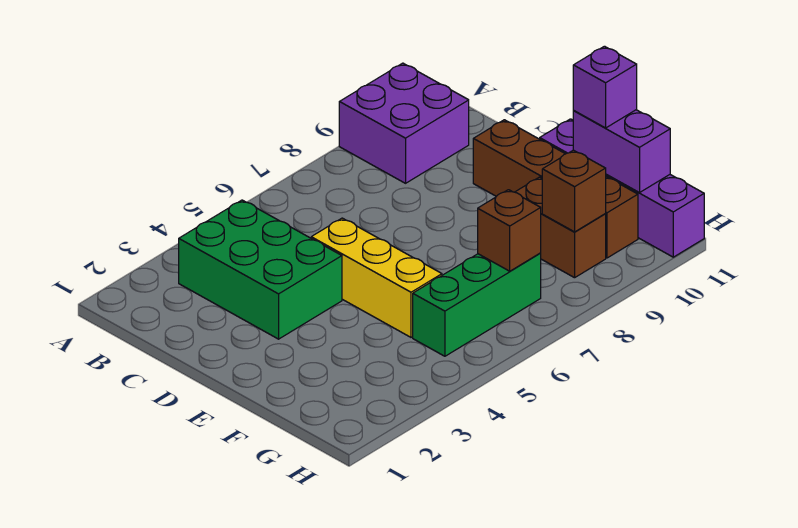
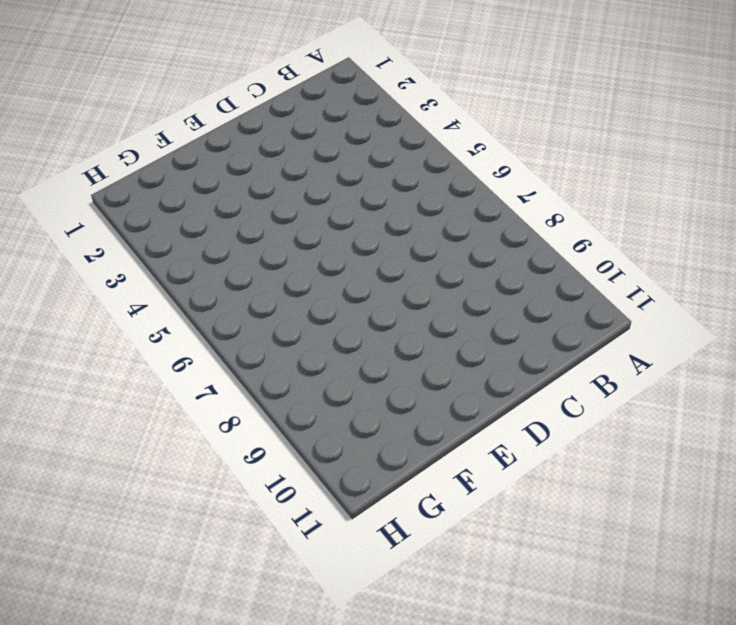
none -> purple brick A9:B10 level 1
none -> green brick B3:D4 level 1

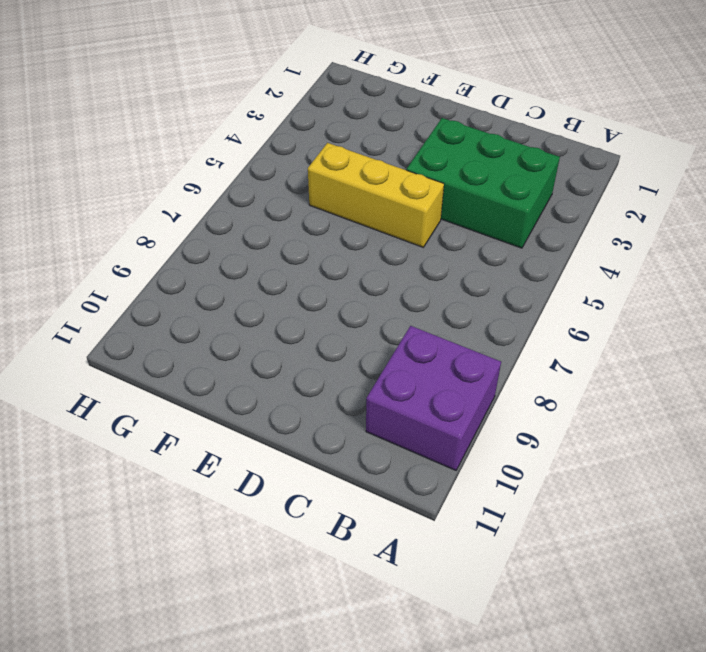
none -> brown brick D10:G10 level 1
none -> purple brick E11:H11 level 1

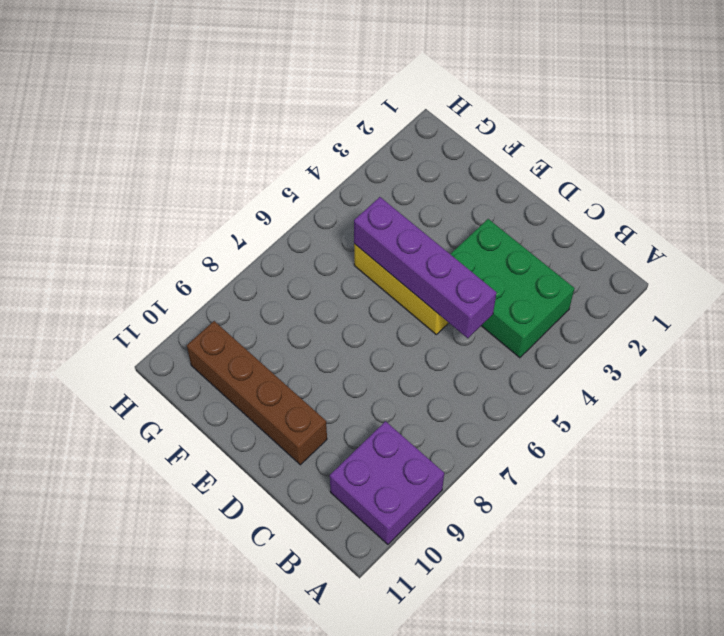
purple brick C5:F5 level 2 -> purple brick E11:H11 level 1
none -> brown brick F9:G9 level 1
none -> green brick G5:G7 level 1

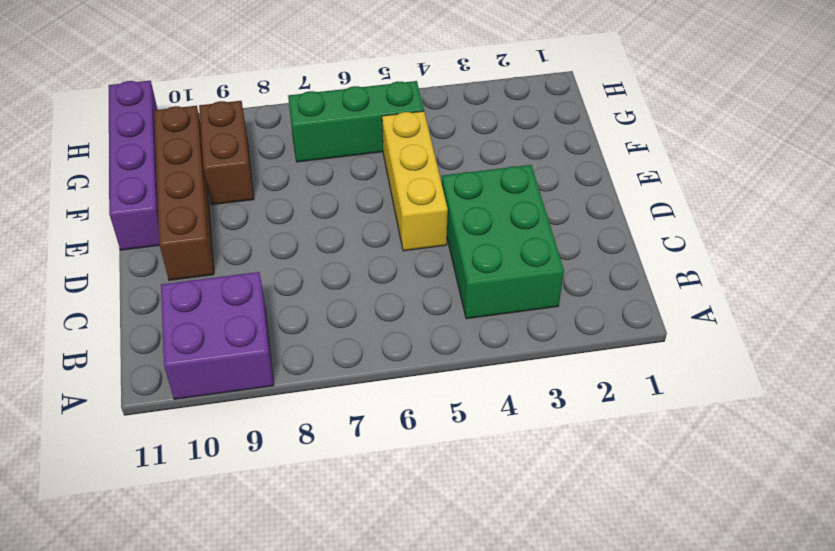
none -> purple brick F11:G11 level 2
none -> brown brick G7 level 2

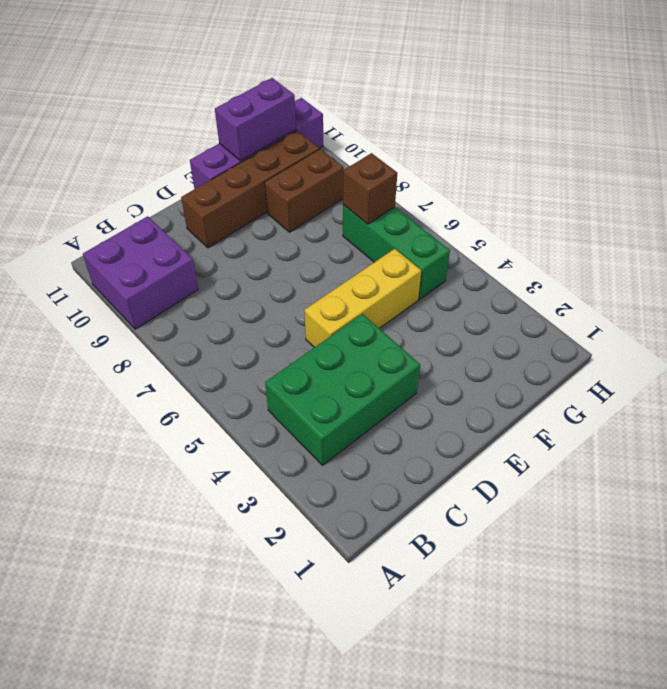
none -> brown brick G9 level 2
none -> purple brick F11 level 3

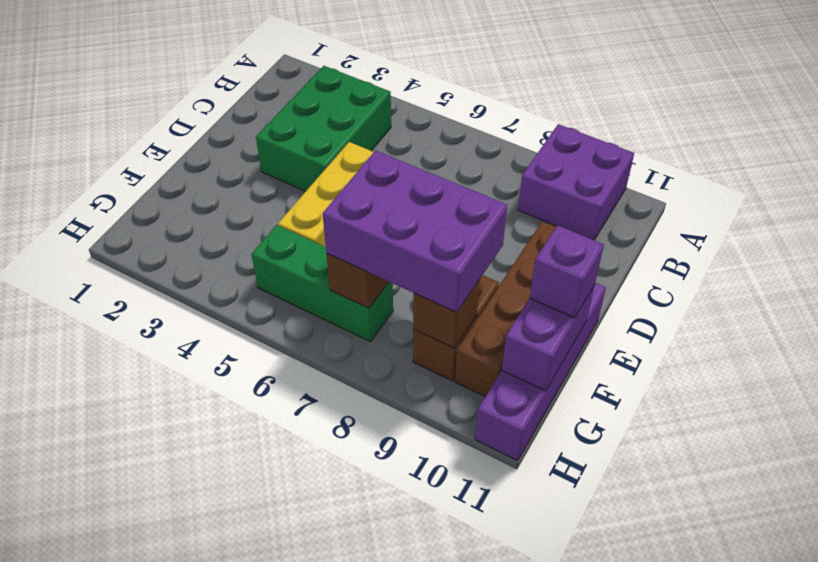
purple brick F7:G9 level 3 -> none

